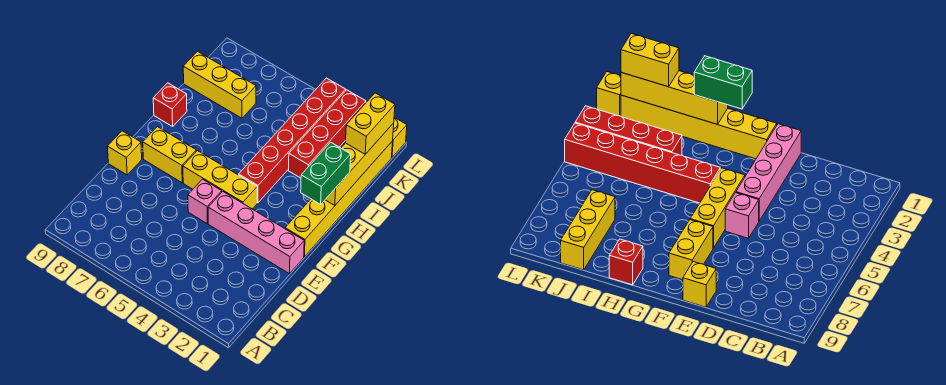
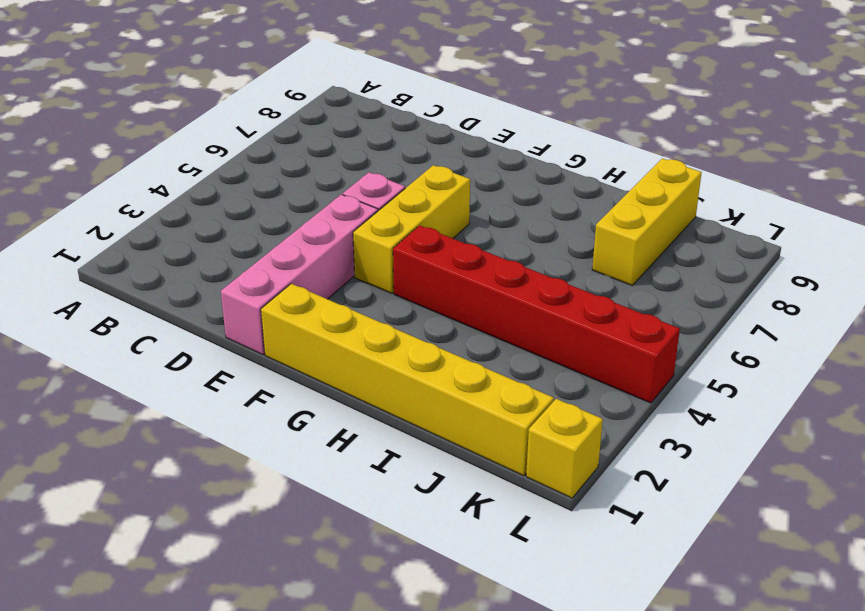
none -> yellow brick E9 level 1
none -> yellow brick F7:F8 level 1
none -> red brick H9 level 1

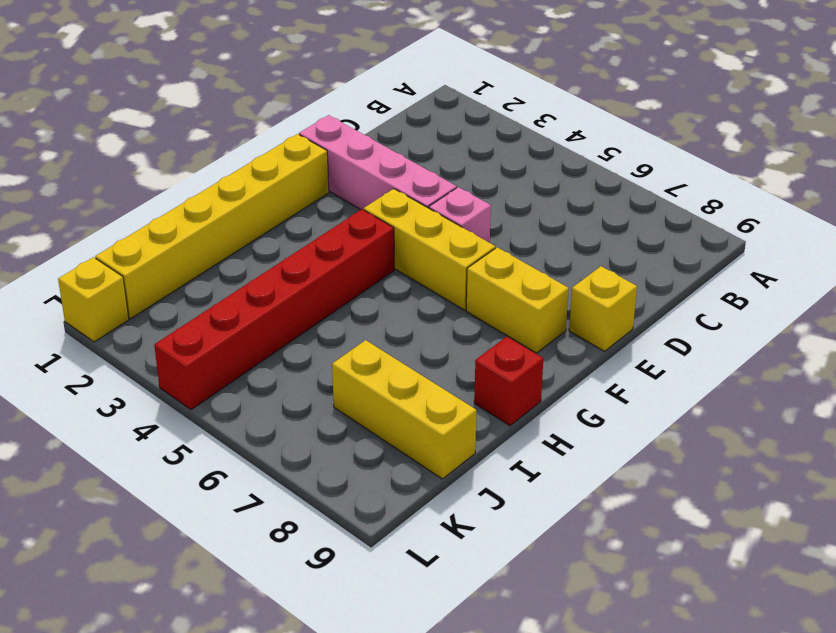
none -> red brick I3:L3 level 1
none -> yellow brick H1:K1 level 2
none -> green brick G1:H1 level 3

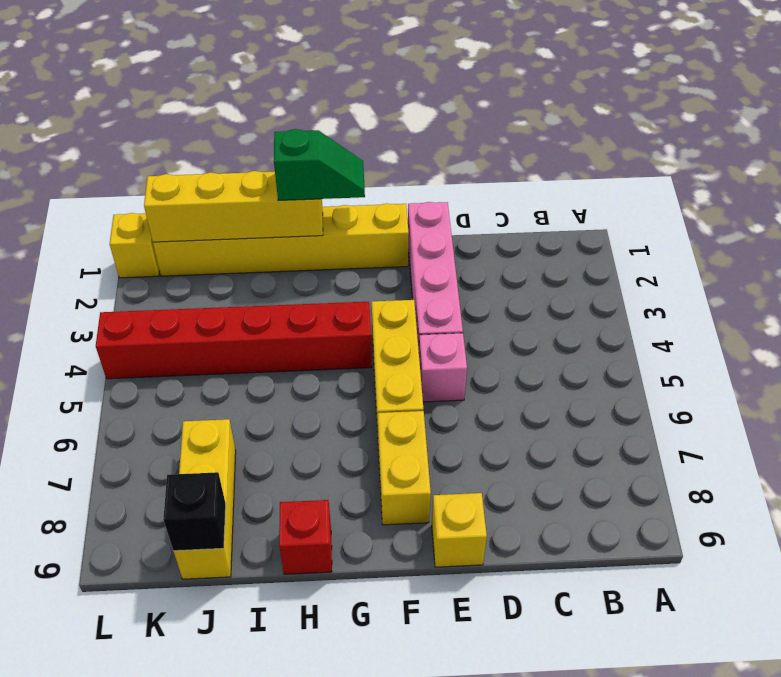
green slope G1:H1 level 3 top H -> green brick G1:H1 level 3
black brick J9 level 2 -> none
none -> red brick I3:L3 level 1
none -> yellow brick J1:K1 level 3

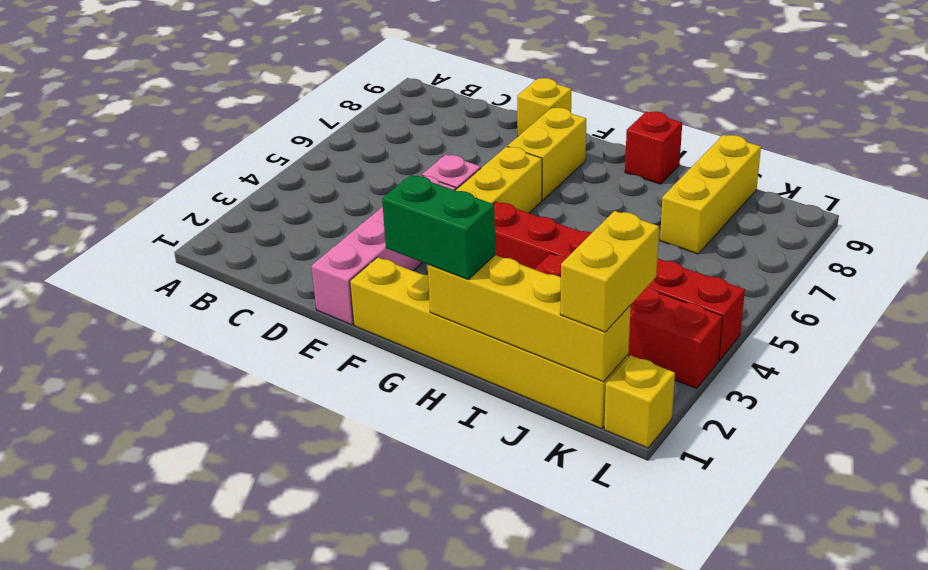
yellow brick K1:K2 level 3 -> yellow brick J1:K1 level 3

